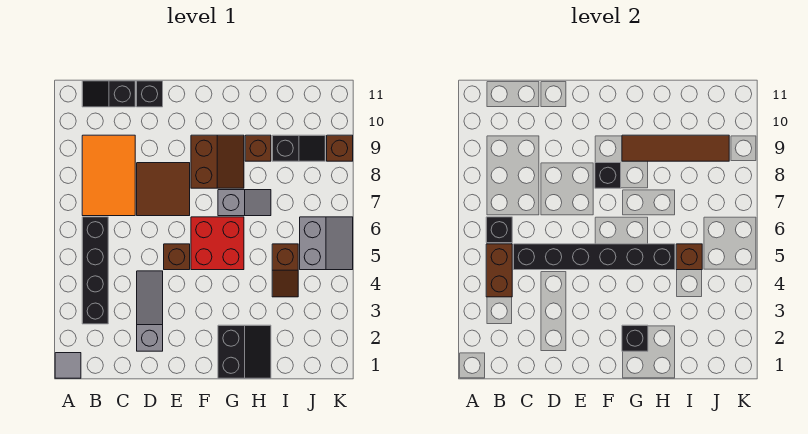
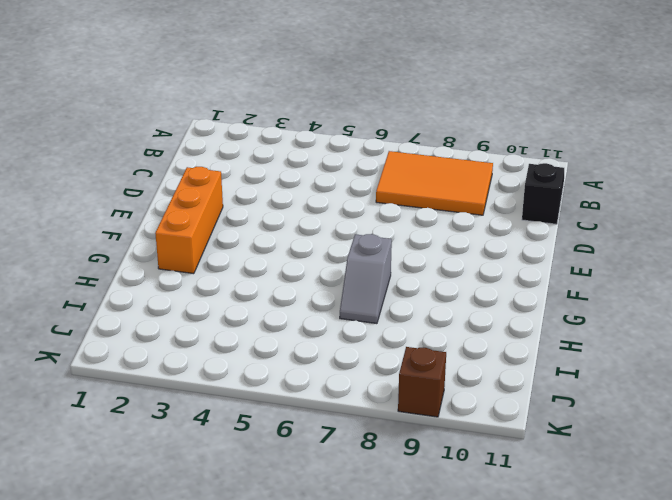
orange brick E2:G2 level 1 -> black slope G1:H2 level 1 top G
none -> grey tile A1 level 1
none -> black brick B3:B6 level 1
none -> grey slope D2:D4 level 1 top 2

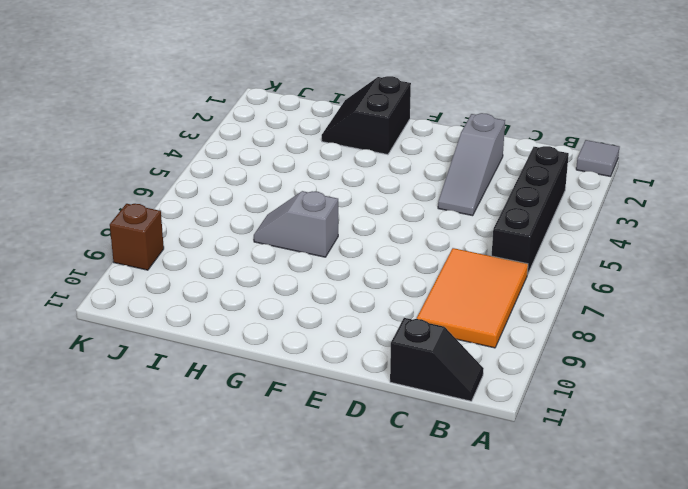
none -> brown tile D7:E8 level 1
none -> black brick D11 level 1
none -> brown brick E5 level 1

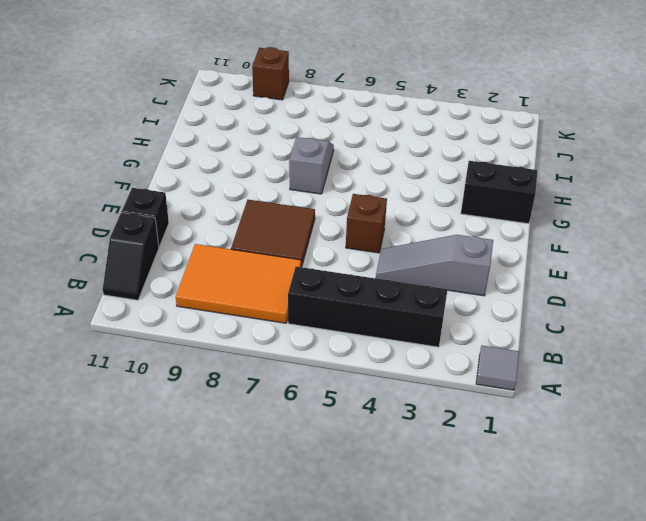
none -> red brick F5:G6 level 1
none -> brown slope F8:G9 level 1 top F
none -> brown brick H9 level 1

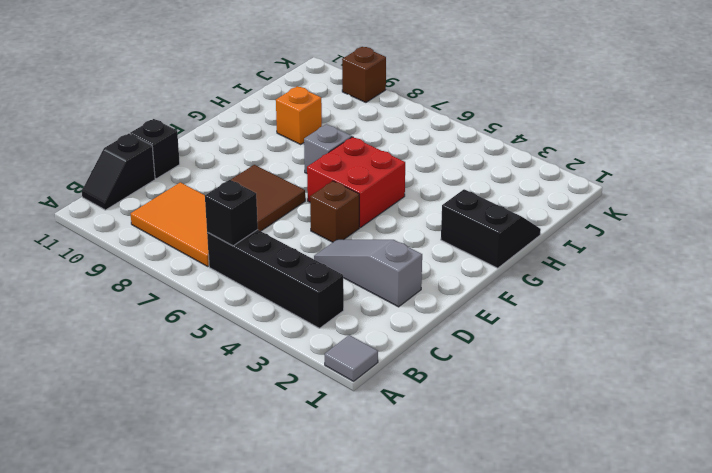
orange brick H9 level 1 -> brown brick H9 level 1
none -> brown slope F8:G9 level 1 top F
none -> brown slope I4:I5 level 1 top 5
none -> black slope I9:J9 level 1 top I

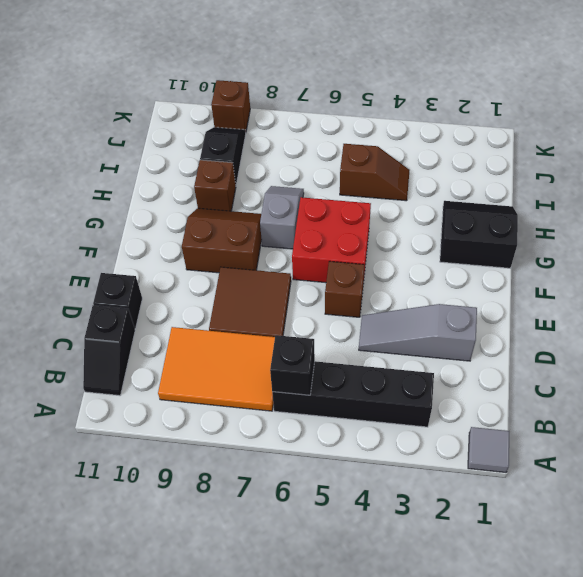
none -> grey slope J5:K6 level 1 top J
none -> brown brick B4:B5 level 2
none -> black brick C5:H5 level 2

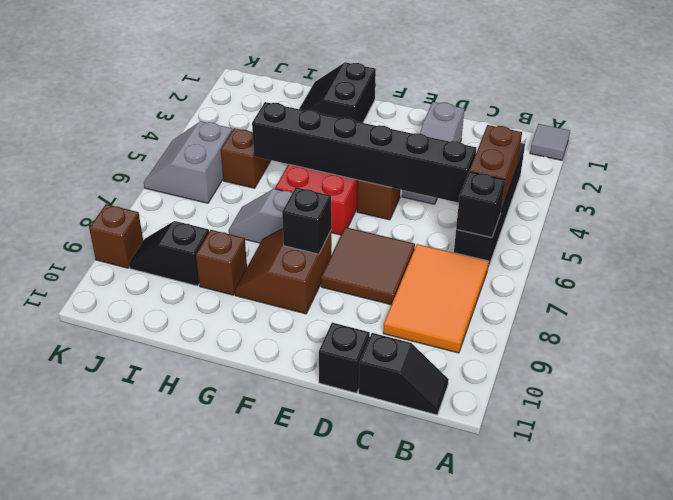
none -> black brick G2 level 2
none -> brown tile G9:J9 level 2
none -> brown brick I5 level 2

